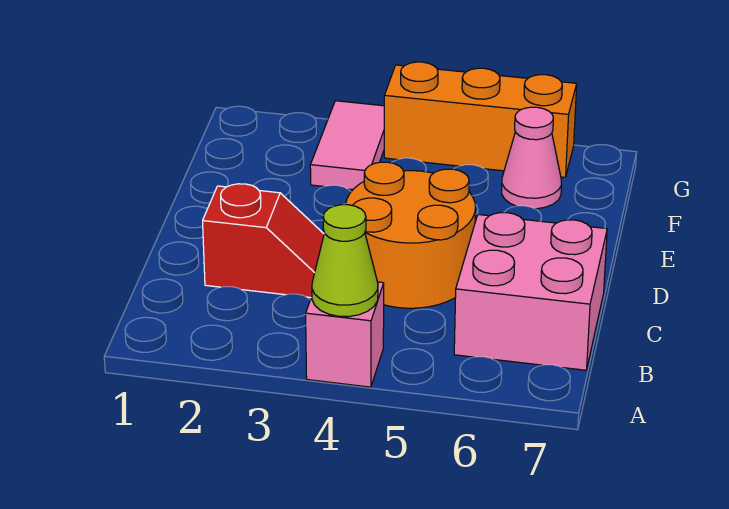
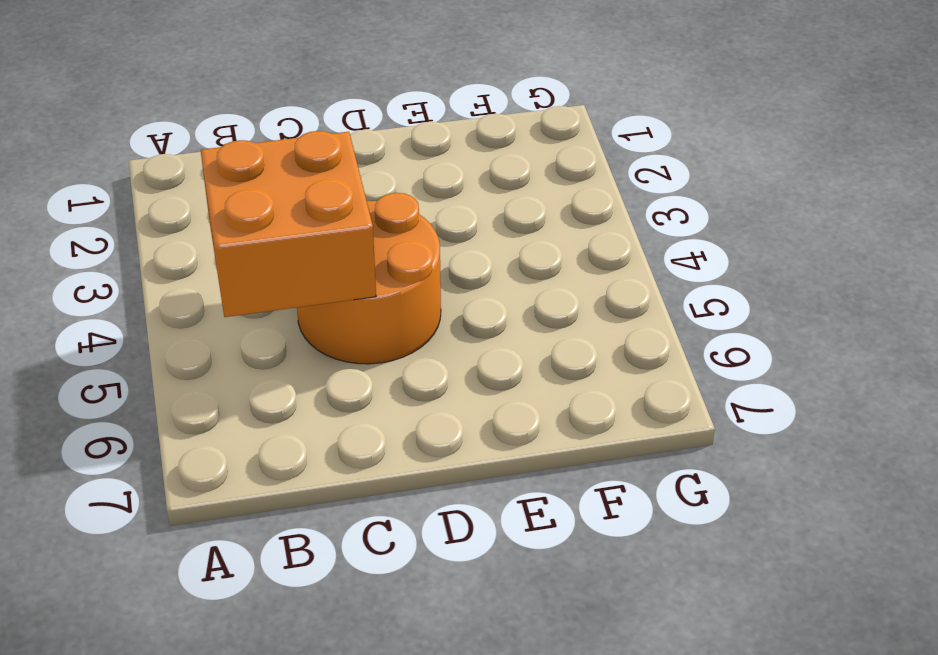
orange brick B4:C5 level 2 -> none
none -> pink brick A4 level 1
none -> pink brick B6:C7 level 1

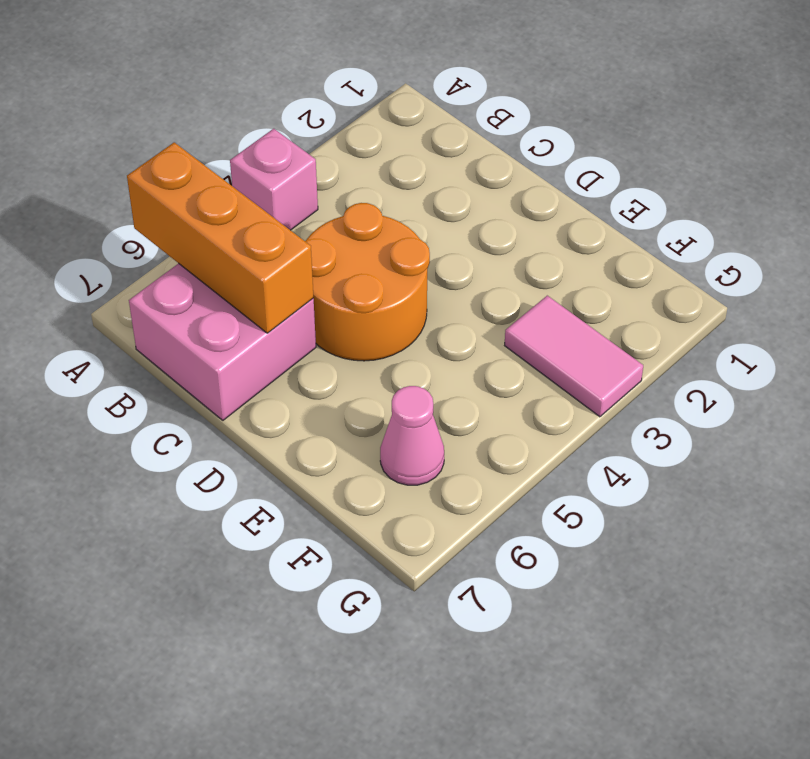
orange brick A6:C6 level 2 -> orange brick G4:G6 level 1
none -> red slope C2:C3 level 1 top 2
none -> lime cone A4 level 2

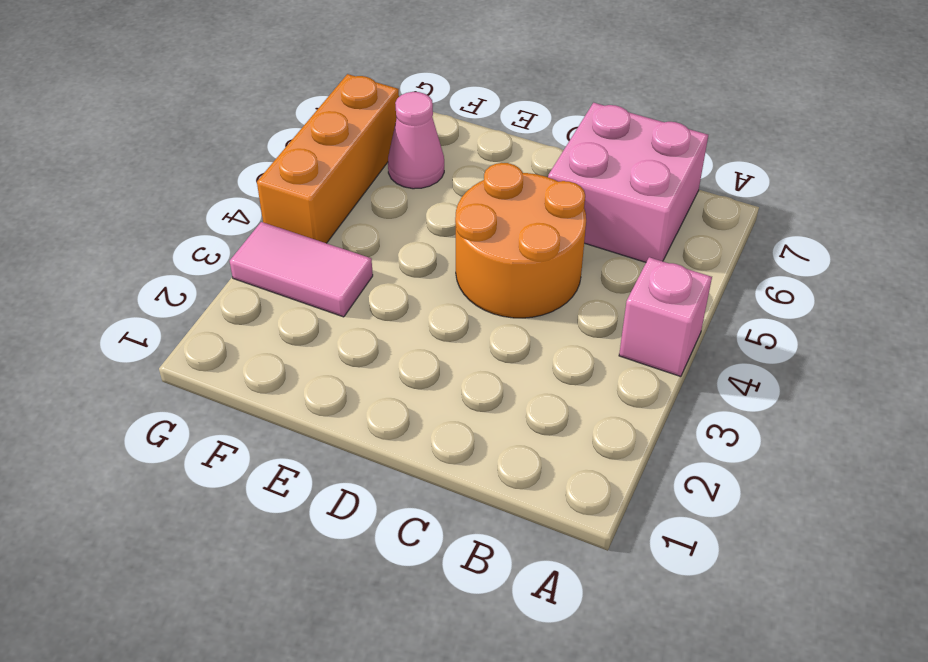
none -> red slope C2:C3 level 1 top 2
none -> lime cone A4 level 2

